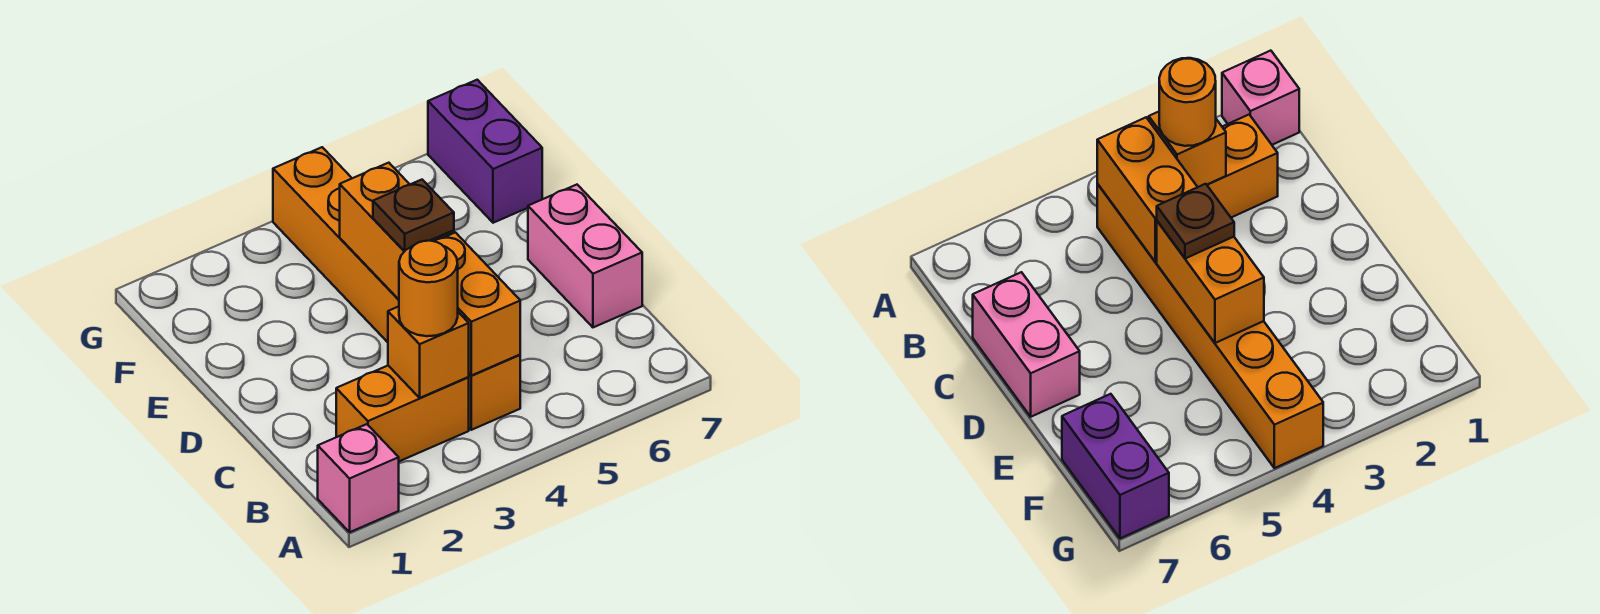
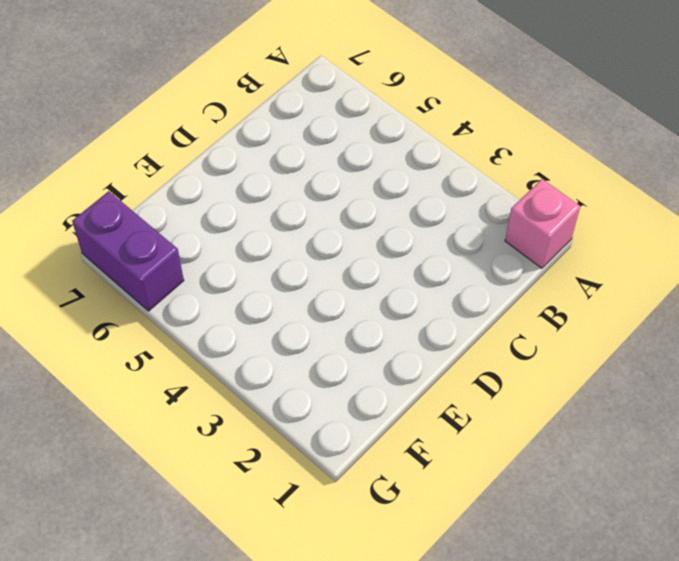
purple brick G6:G7 level 1 -> purple brick F7:G7 level 1
none -> orange brick B2:B3 level 1
none -> orange brick B4:G4 level 1

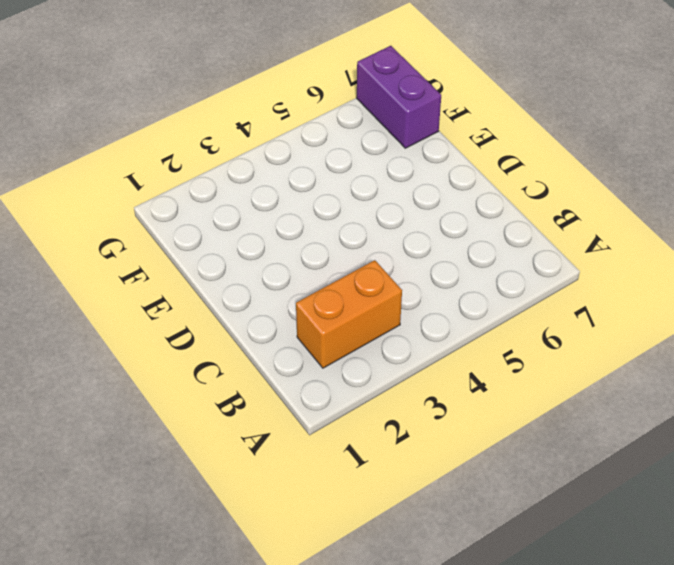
none -> pink brick A1 level 1
none -> orange brick B4:G4 level 1

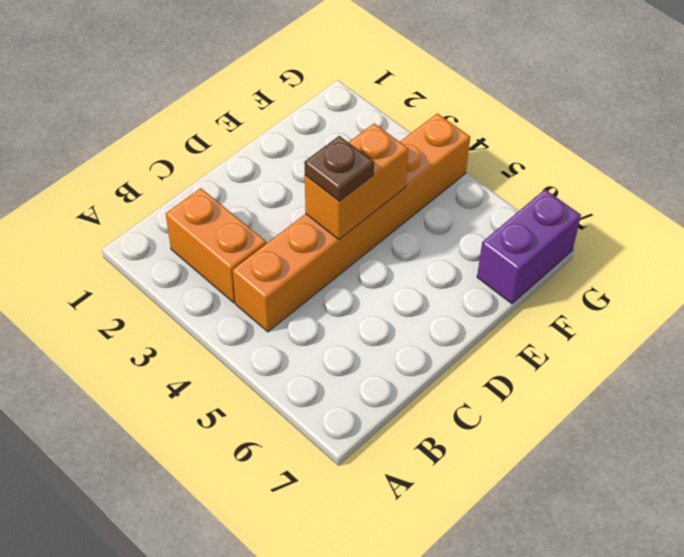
none -> pink brick A1 level 1
none -> pink brick C7:D7 level 1

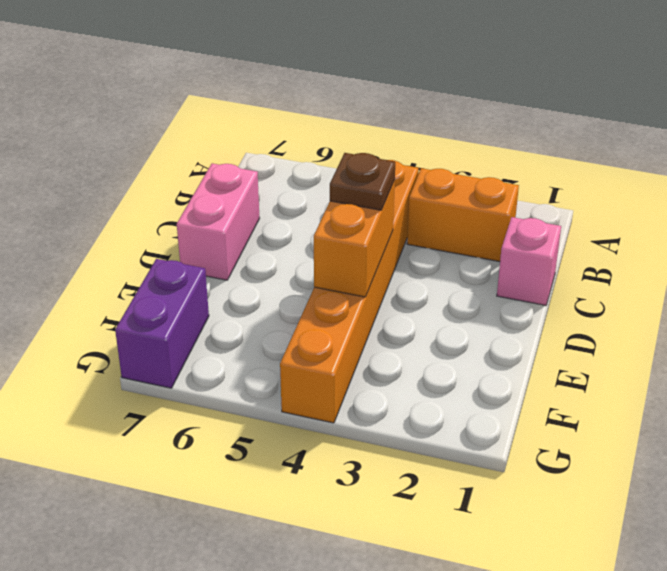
pink brick C1 level 1 -> pink brick A1 level 1
none -> orange brick B3 level 2
none -> orange brick B4:C4 level 2

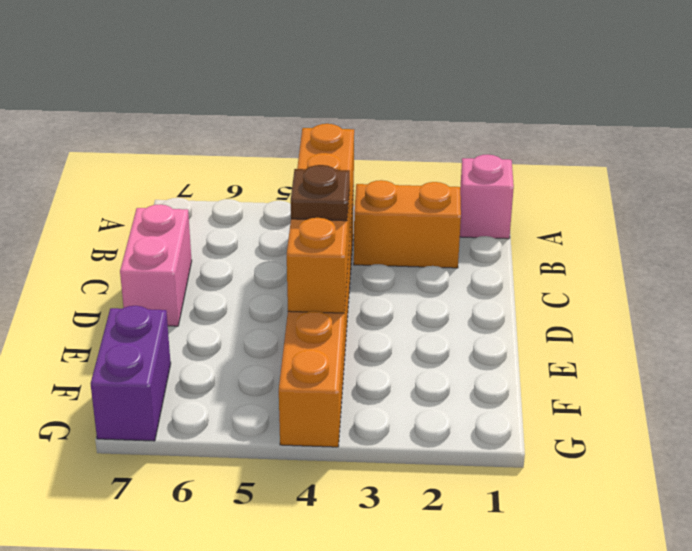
none -> orange brick B3 level 2
none -> orange round brick B3 level 3

